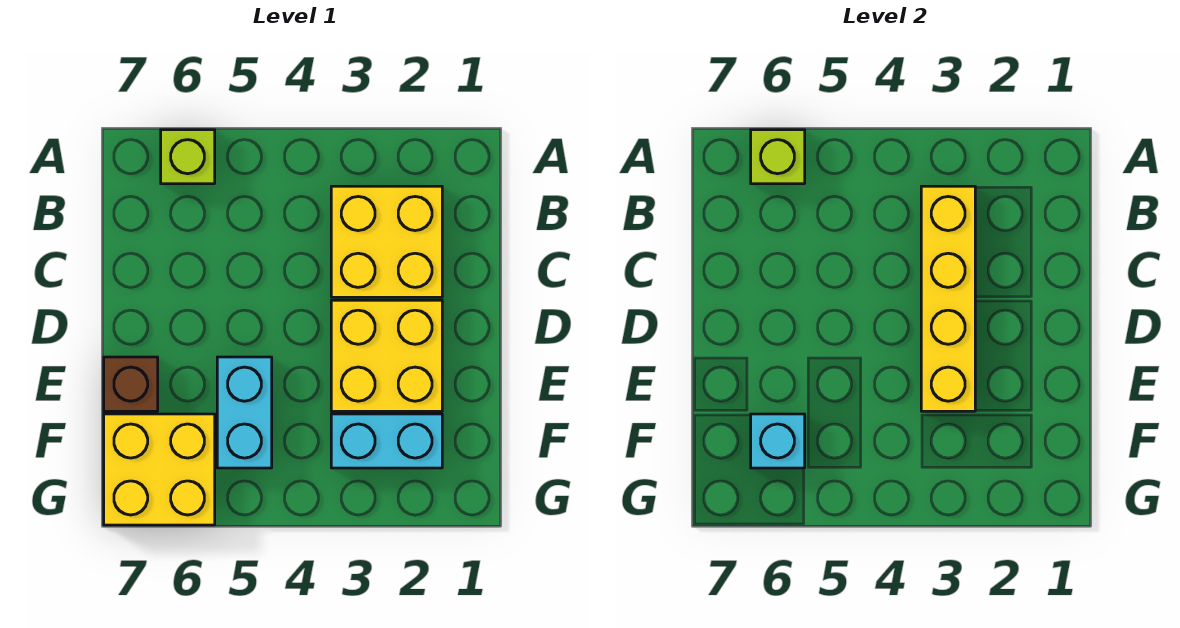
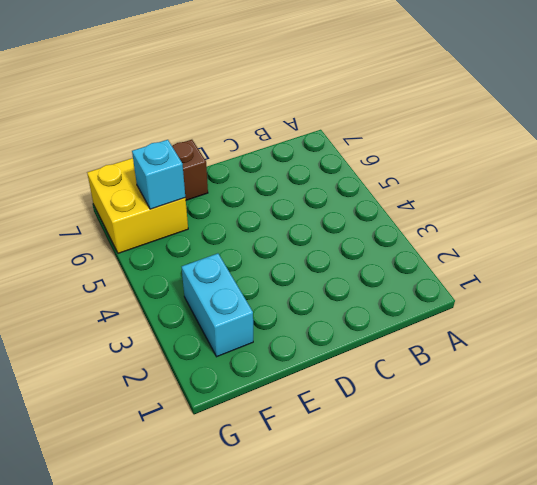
none -> lime brick A6 level 1
none -> yellow brick B2:C3 level 1

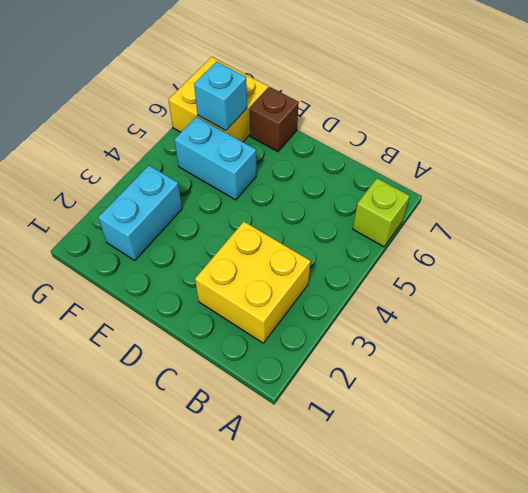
none -> yellow brick D2:E3 level 1
none -> lime brick A6 level 2

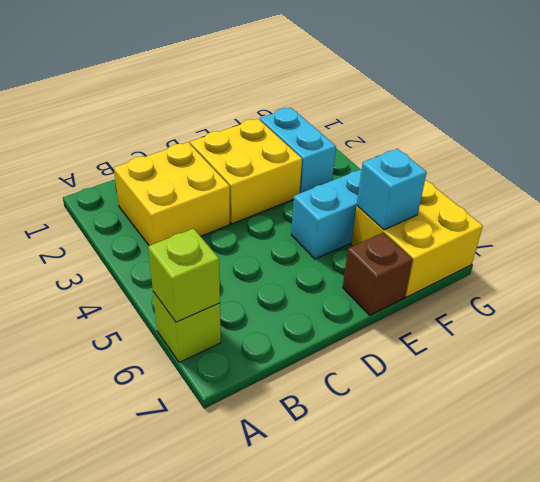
none -> yellow brick B3:E3 level 2

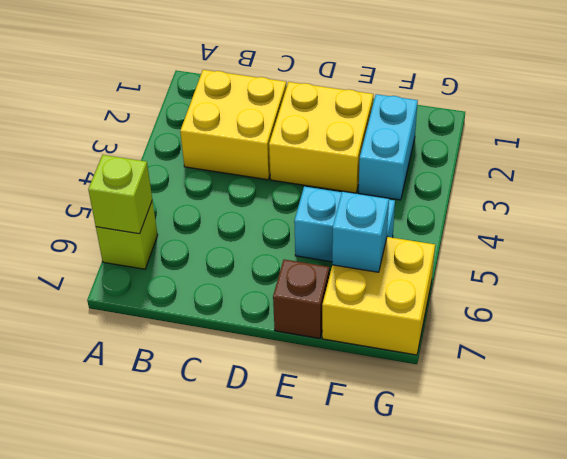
none -> yellow brick B3:E3 level 2

